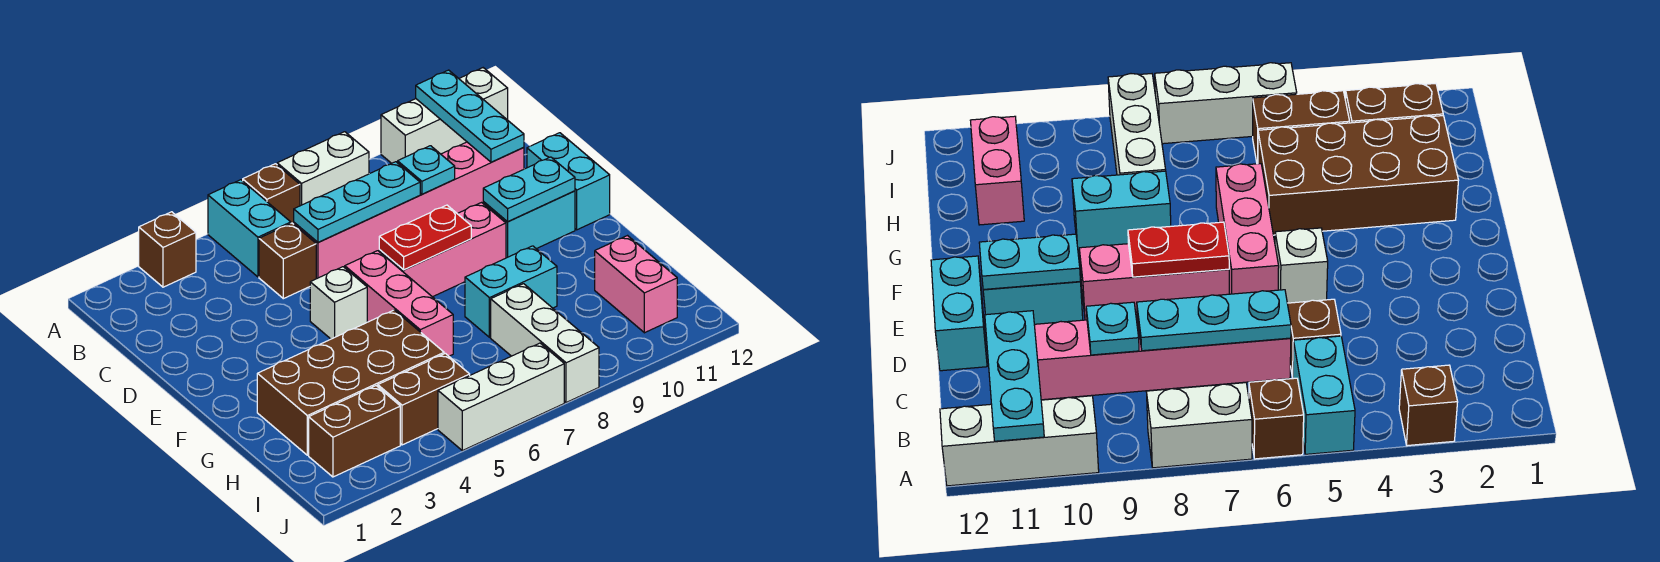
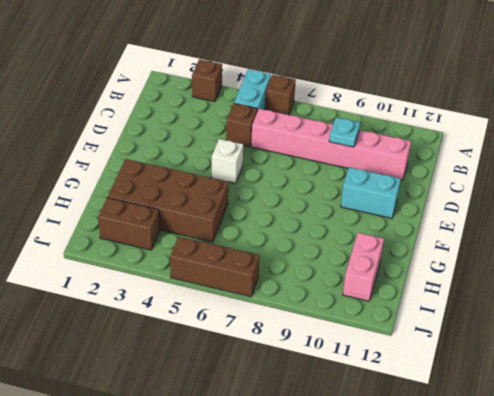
brown brick J5:J7 level 1 -> white brick J5:J7 level 1
none -> white brick A7:A8 level 1
none -> white brick A10:A12 level 1
none -> cyan brick D12:E12 level 1

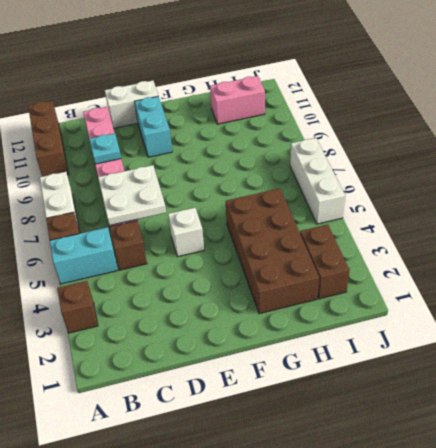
brown brick A10:A12 level 1 -> white brick A10:A12 level 1
white plate C6:D7 level 2 -> cyan plate C6:C8 level 2
white brick D12:E12 level 1 -> cyan brick D12:E12 level 1
none -> pink brick E6:G6 level 1
none -> pink brick E7:E9 level 1
none -> cyan brick G8:G9 level 1

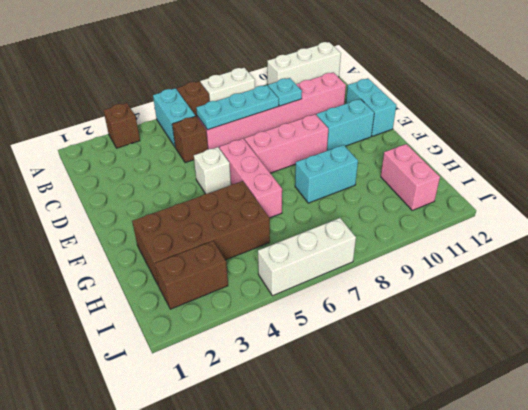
none -> white brick H8:J8 level 1
none -> brown brick I4:I5 level 1
none -> cyan plate A11:C11 level 2

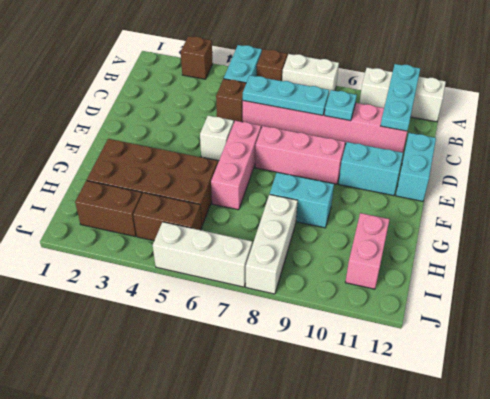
none -> red plate E7:E8 level 2
none -> cyan plate E10:E11 level 2

